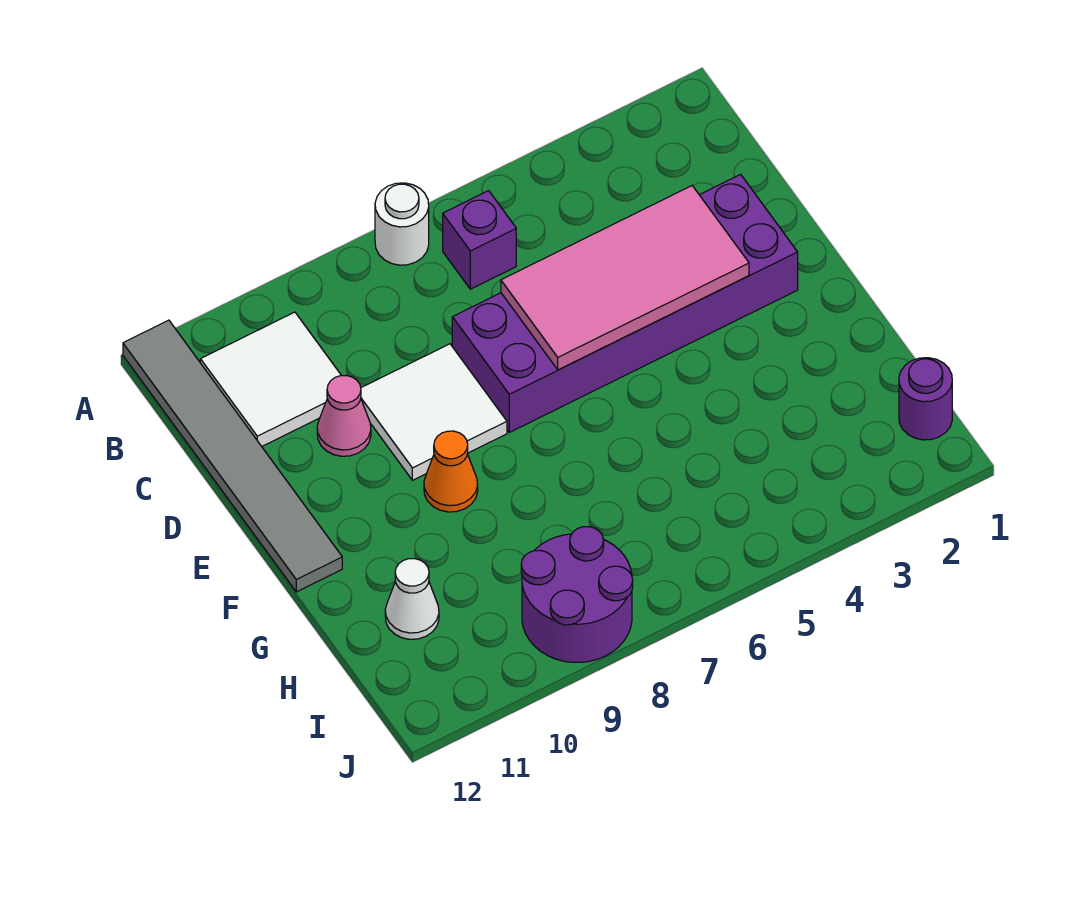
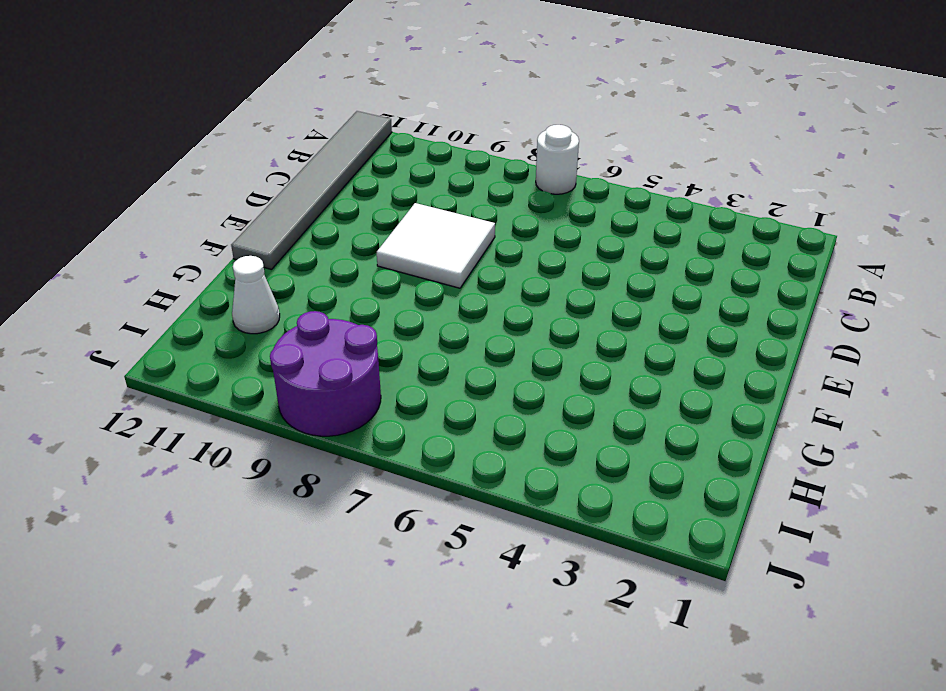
none -> purple brick B6 level 1
none -> white tile B10:C11 level 1
none -> purple brick D2:E7 level 1

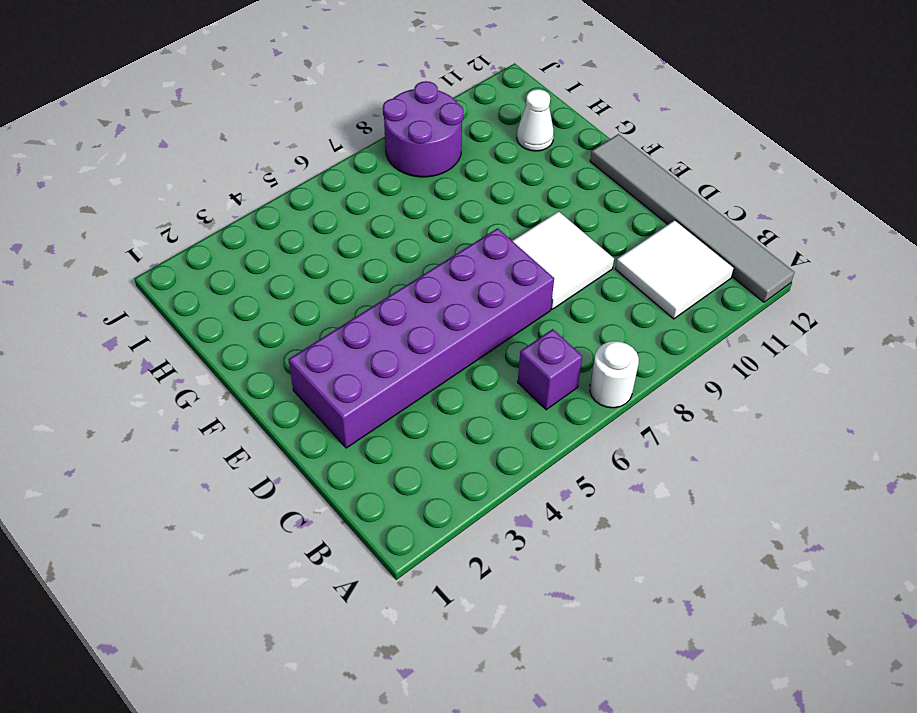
none -> pink cone D10 level 1
none -> orange cone F9 level 1
none -> purple round brick I1 level 1

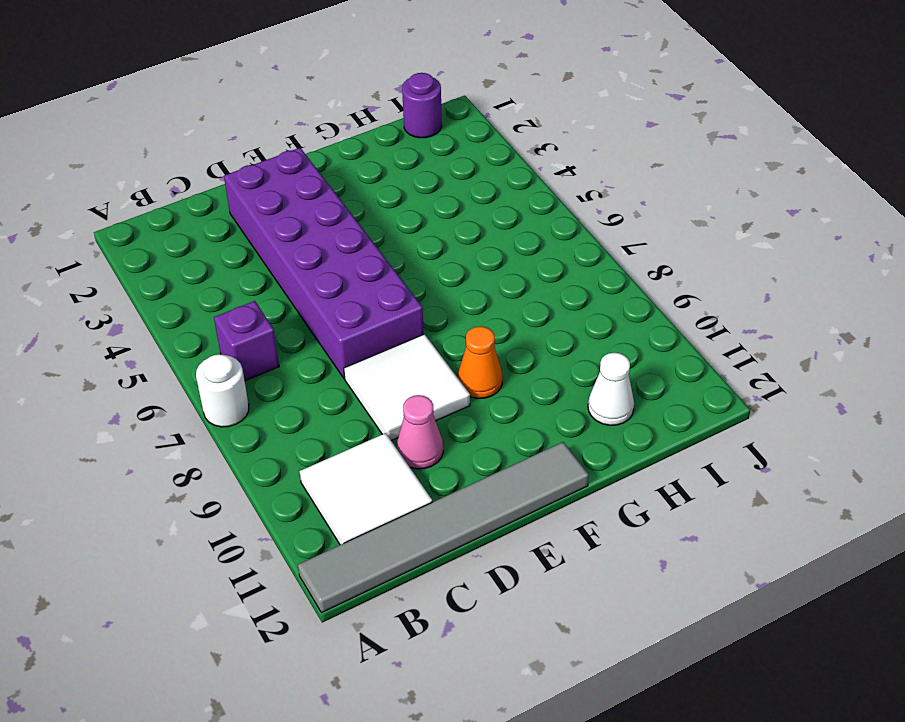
none -> purple round brick I8:J9 level 1
none -> pink tile D3:E6 level 2

